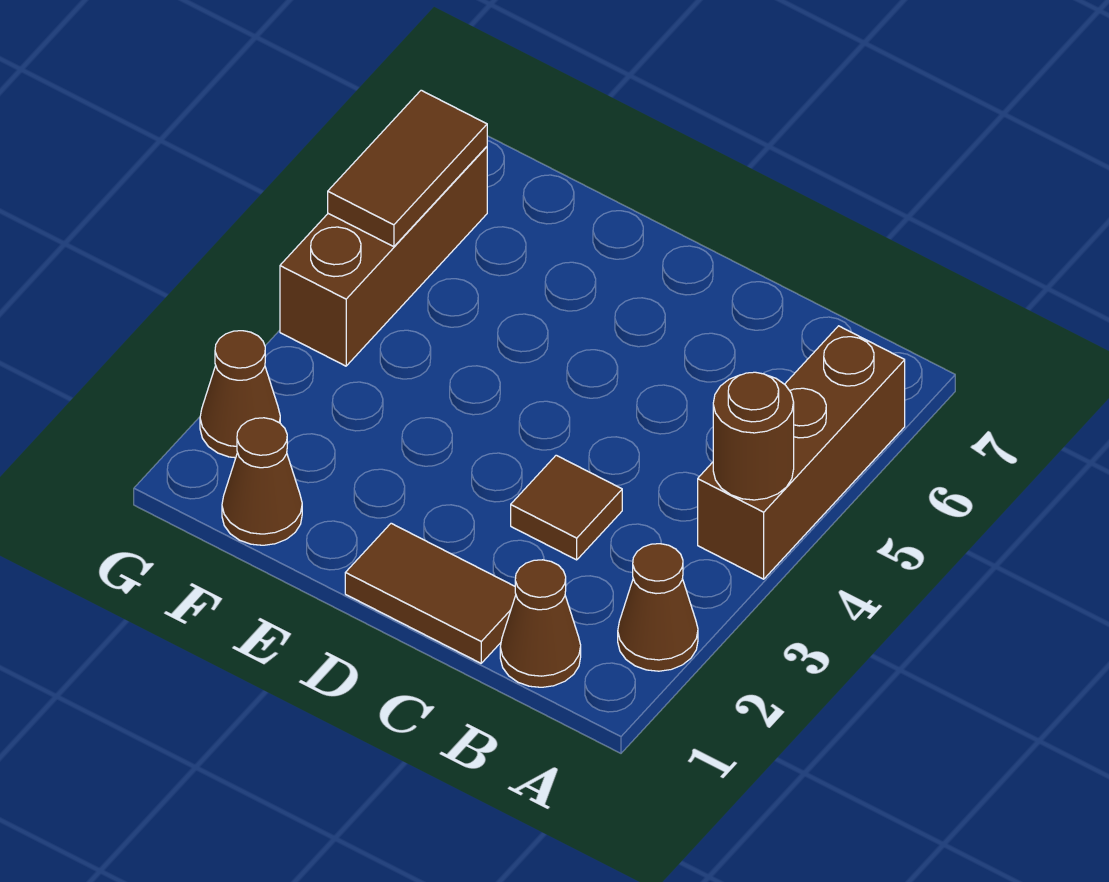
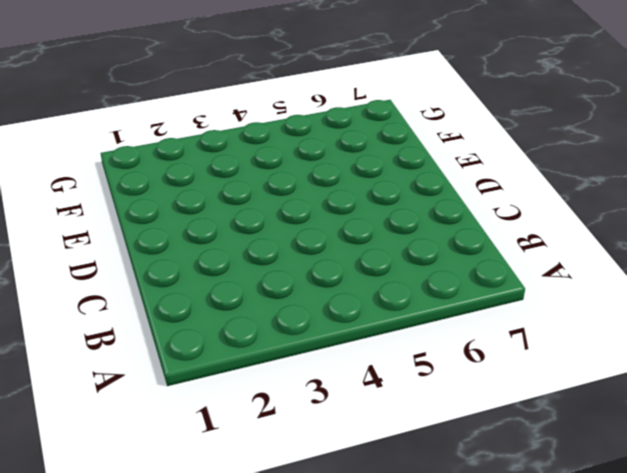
none -> brown cone A2 level 1
none -> brown brick A4:A6 level 1

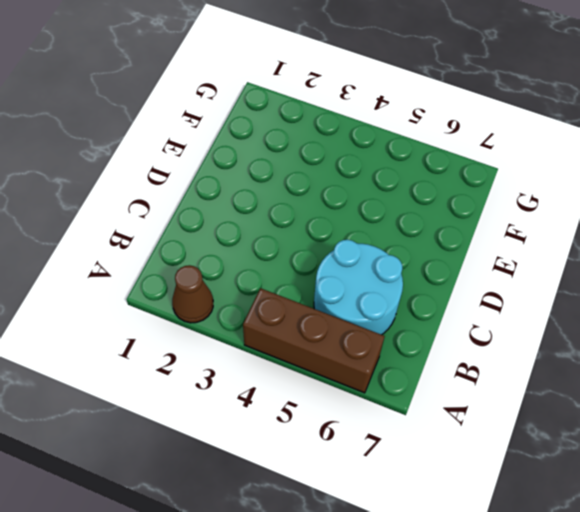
cyan round brick B5:C6 level 1 -> none
none -> brown cone B1 level 1
none -> brown tile C1:D1 level 1

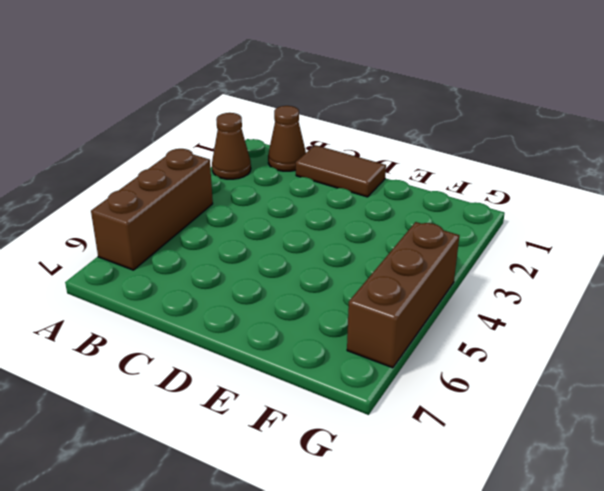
none -> brown tile C3 level 1
none -> brown cone F1 level 1

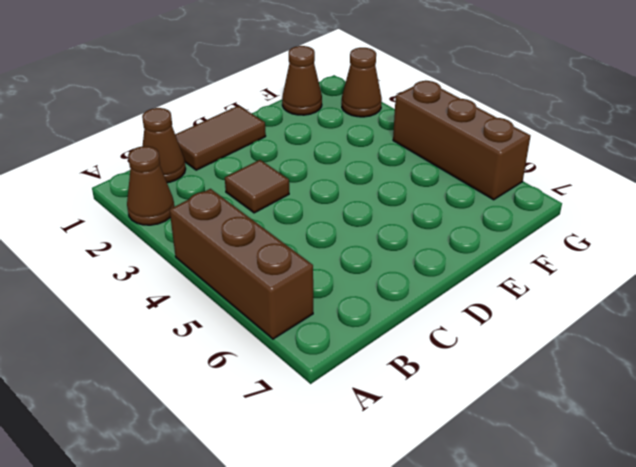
none -> brown round brick A4 level 2
none -> brown tile G5:G6 level 2

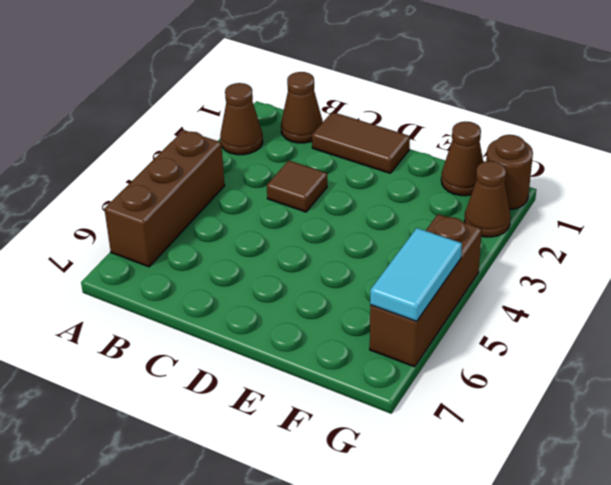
brown round brick G1 level 1 -> brown round brick A4 level 2
cyan tile G5:G6 level 2 -> brown tile G5:G6 level 2

